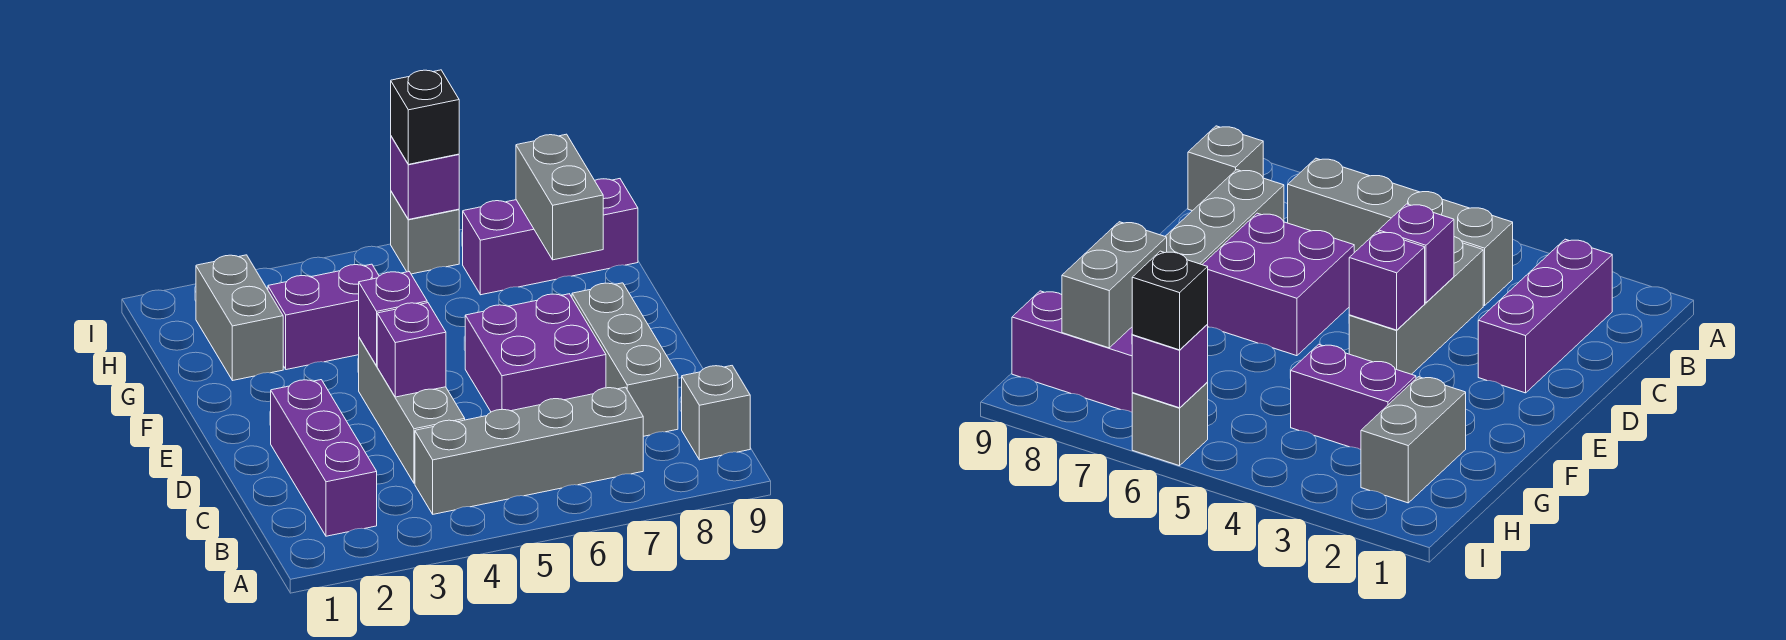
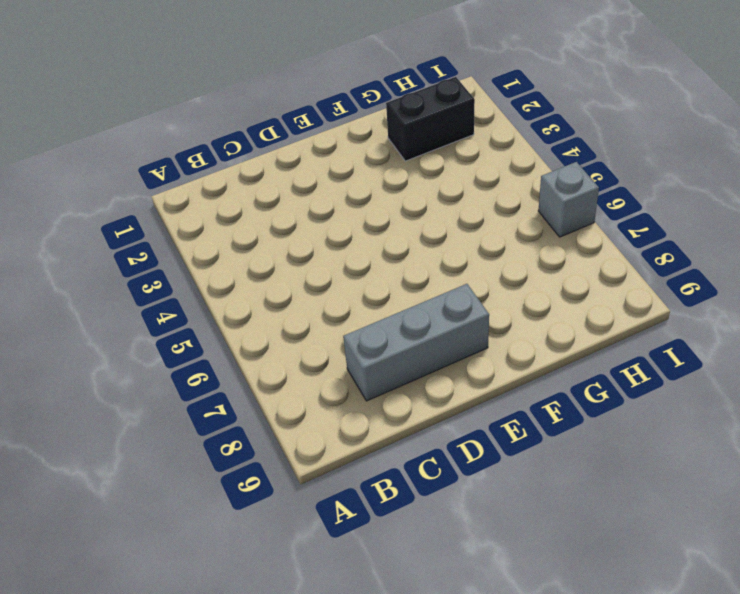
black brick G2:H2 level 1 -> grey brick G2:H2 level 1
none -> purple brick B2:D2 level 1
none -> grey brick B4:B7 level 1
none -> grey brick B9 level 1

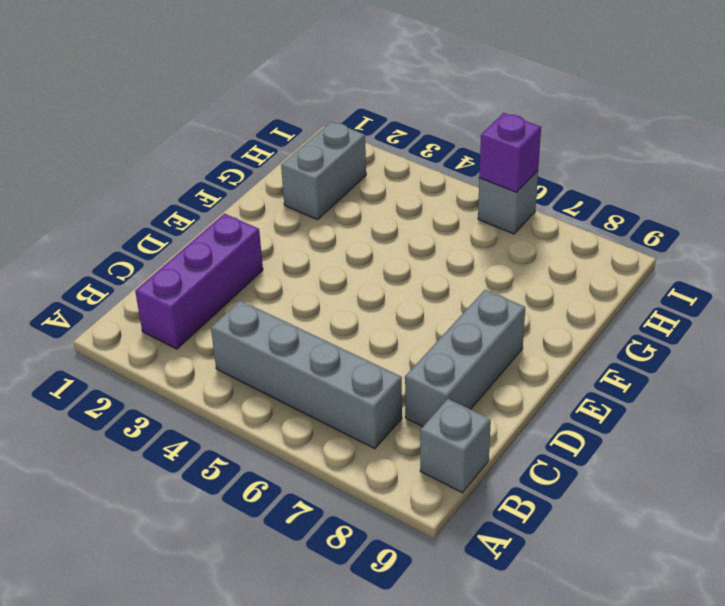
none -> grey brick C4:E4 level 1
none -> purple brick D6:E7 level 1
none -> purple brick G3:G4 level 1

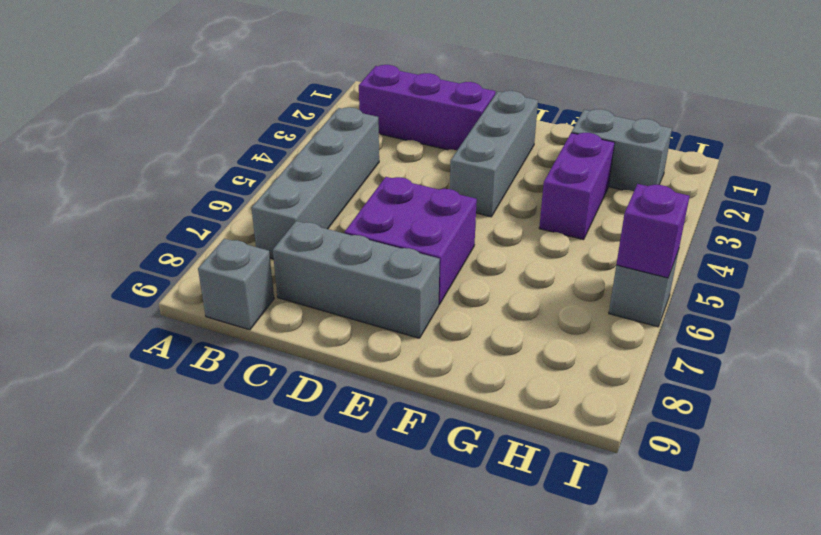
grey brick E2:E4 level 1 -> grey brick C4:E4 level 1
none -> purple brick H7:H9 level 1
none -> purple brick D4 level 2
none -> purple brick E4 level 2

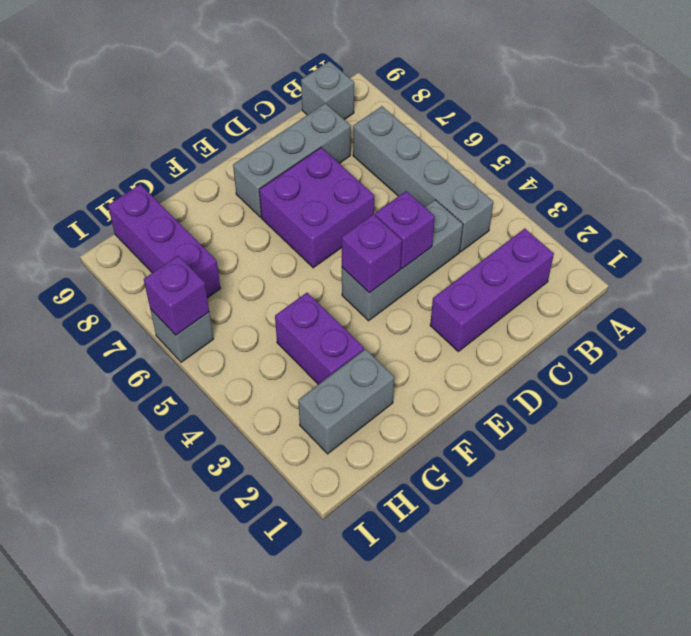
none -> grey brick G8:H8 level 2
none -> black brick I6 level 3

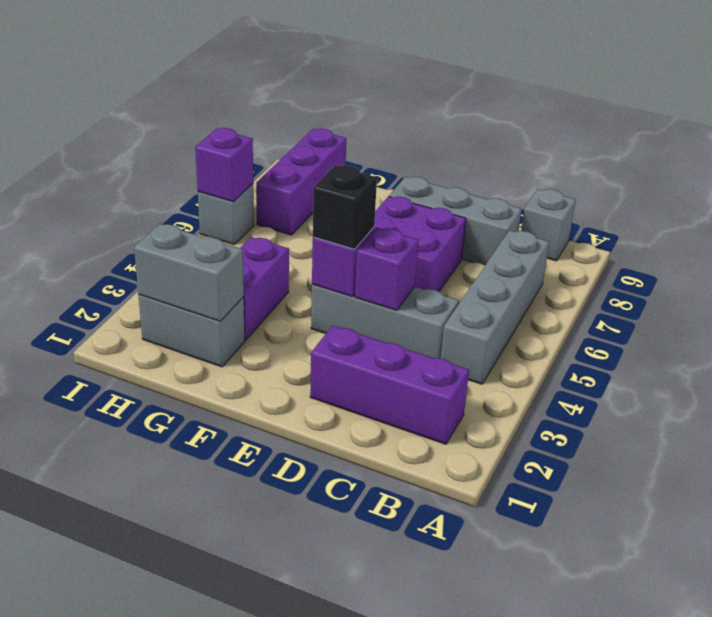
black brick E4 level 3 -> black brick I6 level 3
grey brick G2:H2 level 2 -> grey brick G8:H8 level 2

